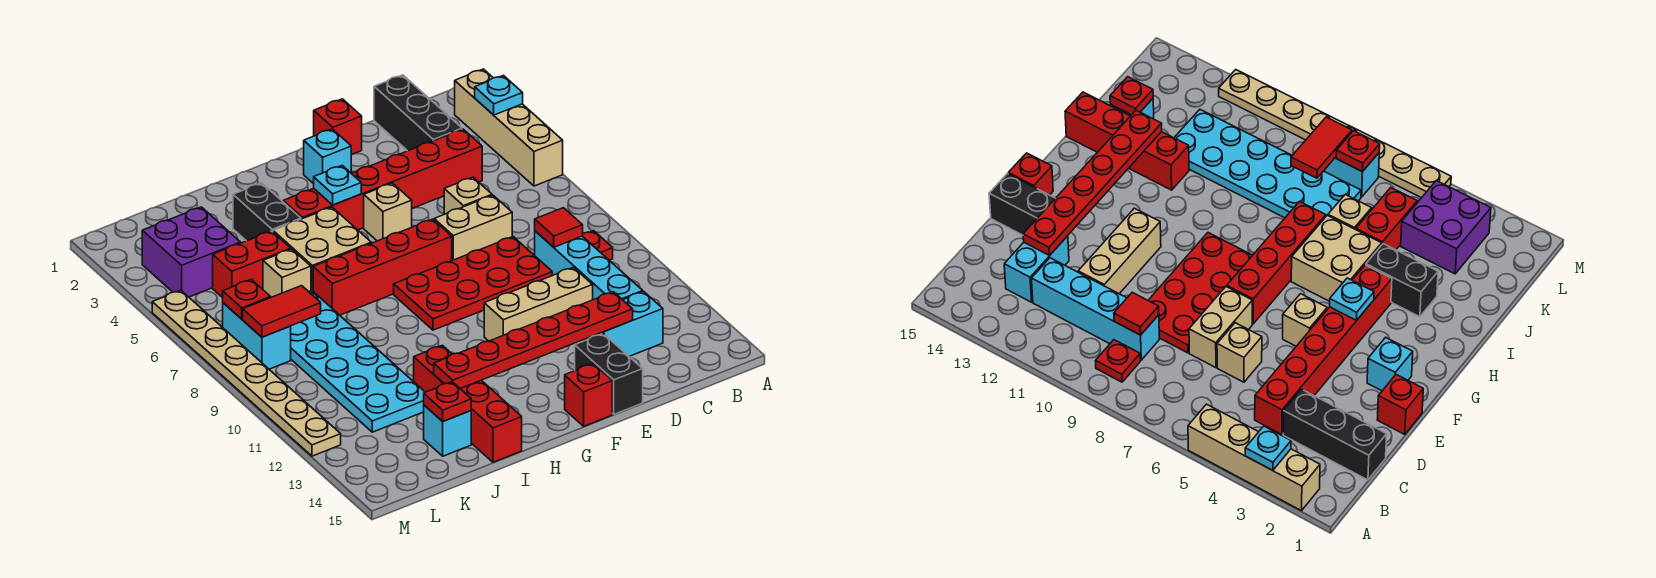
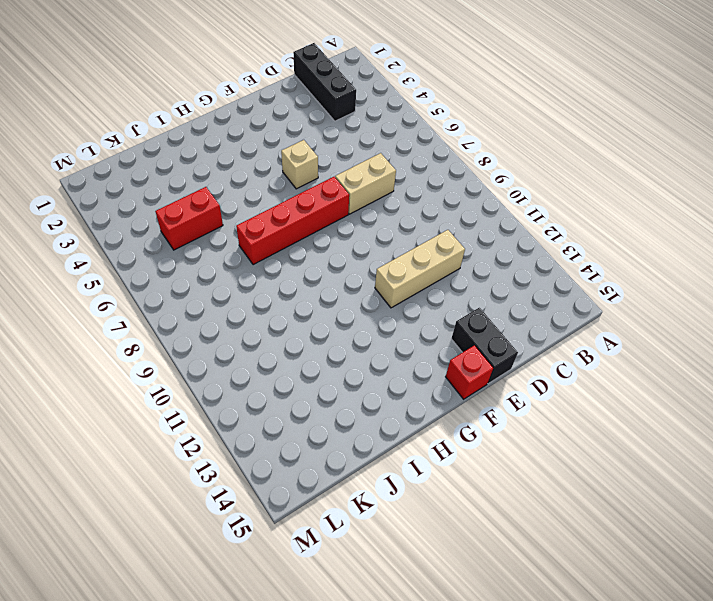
none -> tan brick A2:A5 level 1
none -> red plate B9 level 1
none -> red brick C4:H4 level 1
none -> cyan brick C9:C12 level 1

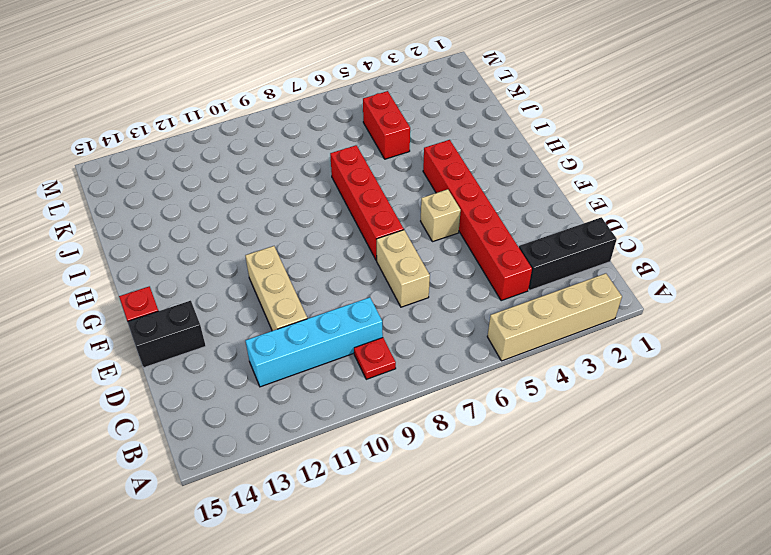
none -> cyan brick C13:D13 level 1
none -> tan brick D6 level 1
none -> red plate D8:G9 level 1
none -> red brick E1 level 1

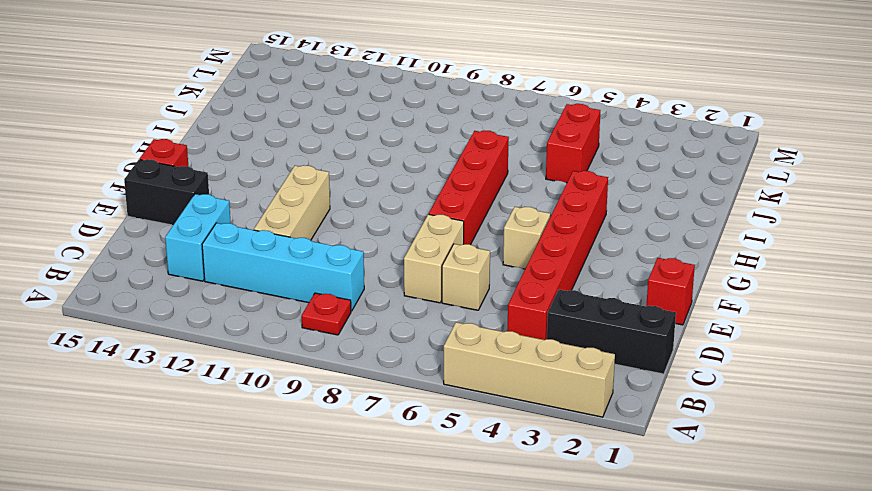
none -> red plate D8:G9 level 1
none -> cyan brick F2 level 1
none -> tan brick H5:I6 level 1
none -> black brick I3:I4 level 1

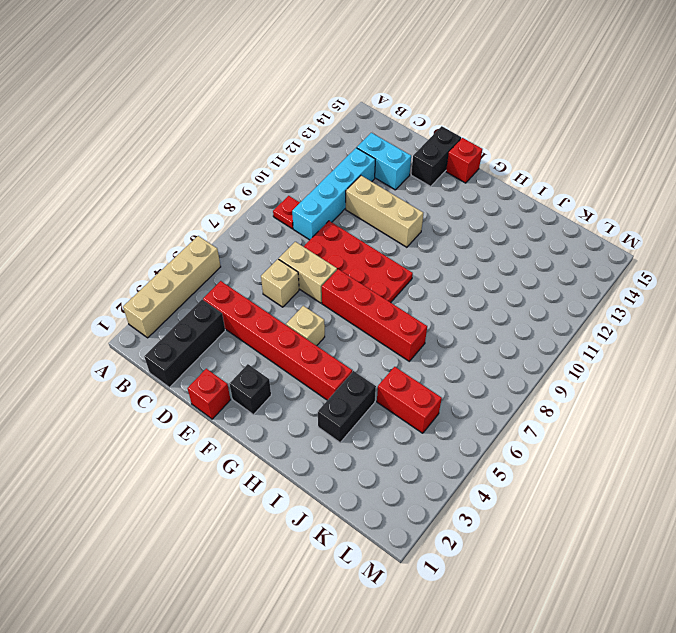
black brick F2 level 1 -> cyan brick F2 level 1
none -> tan brick H5:I6 level 1
none -> red brick I12:I15 level 1
none -> tan brick J6 level 1
none -> cyan plate J7:K12 level 1

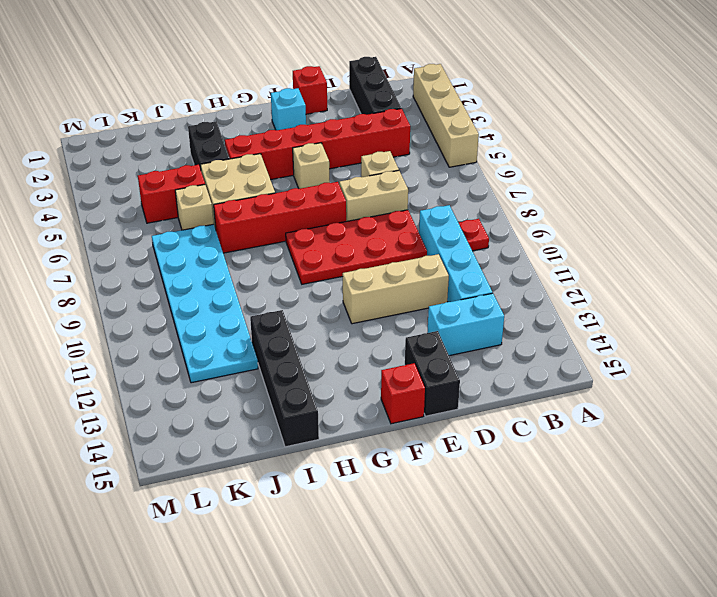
black brick I12:I15 level 1 -> red brick I12:I15 level 1
none -> cyan brick J14 level 1
none -> purple brick K3:L4 level 1
none -> cyan brick L7:L8 level 1
none -> tan plate M5:M12 level 1

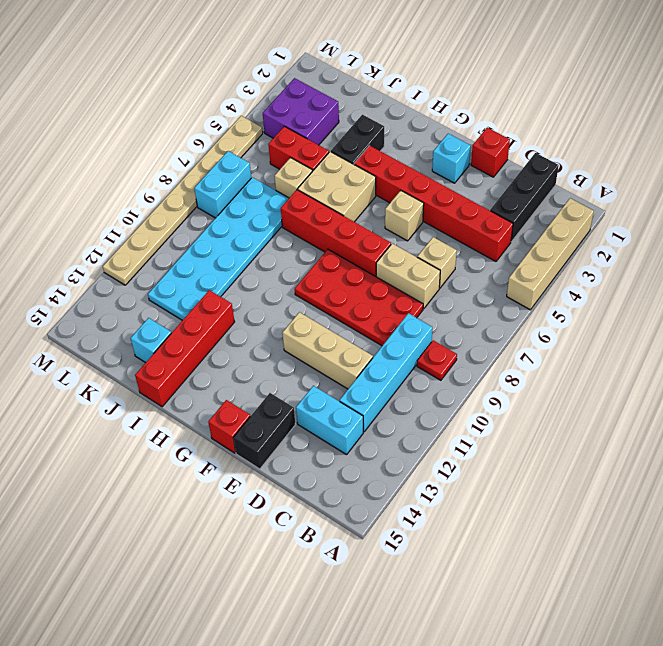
none -> cyan plate A3 level 2
none -> red tile C9 level 2
none -> red plate D13:I13 level 2
none -> cyan plate G4 level 2

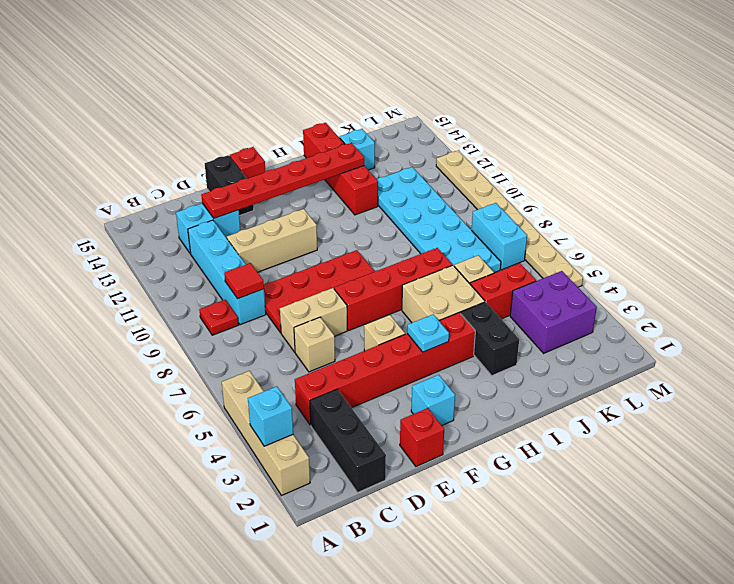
cyan brick A3 level 2 -> cyan plate A3 level 2
none -> red plate J14 level 2
none -> red tile K8:L8 level 2
none -> red plate L7 level 2

